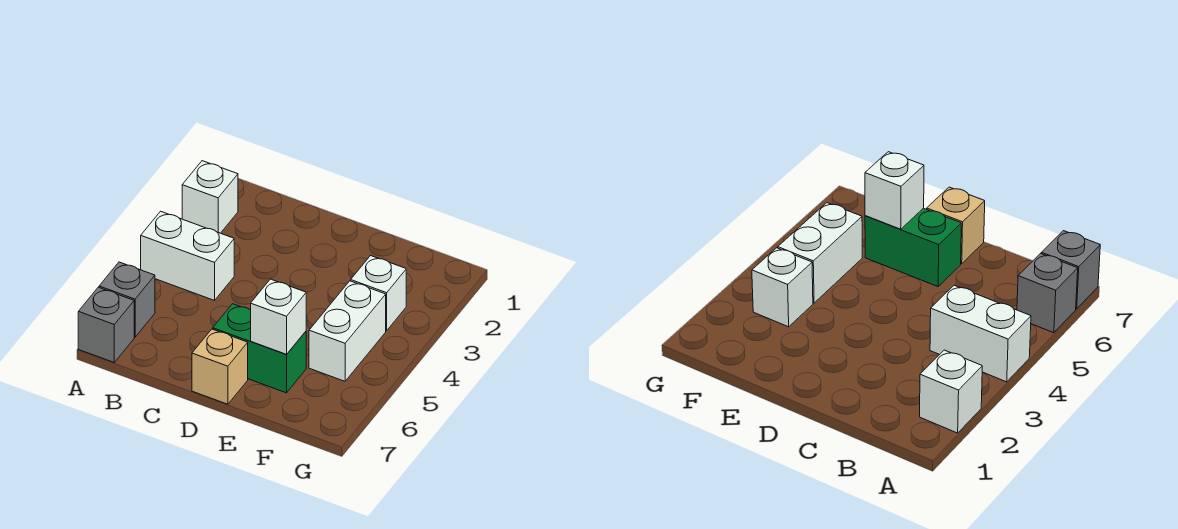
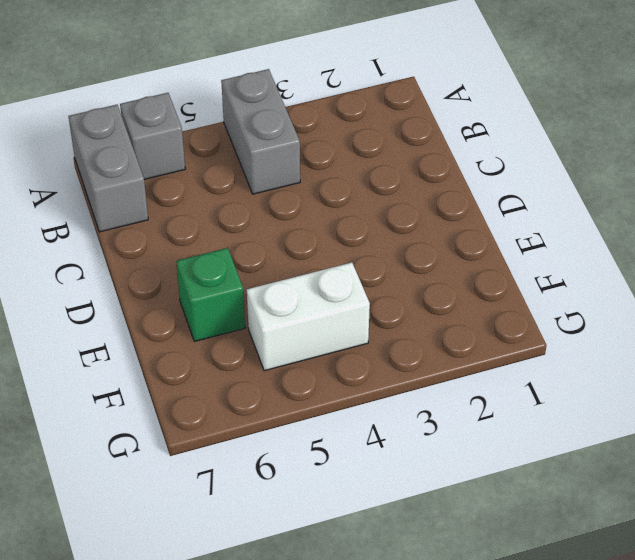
grey brick A4:B4 level 1 -> white brick A4:B4 level 1
grey brick A7:B7 level 1 -> grey brick A7 level 1
green brick E6 level 1 -> green brick D6:E6 level 1
none -> white brick A2 level 1
none -> tan brick D7 level 1

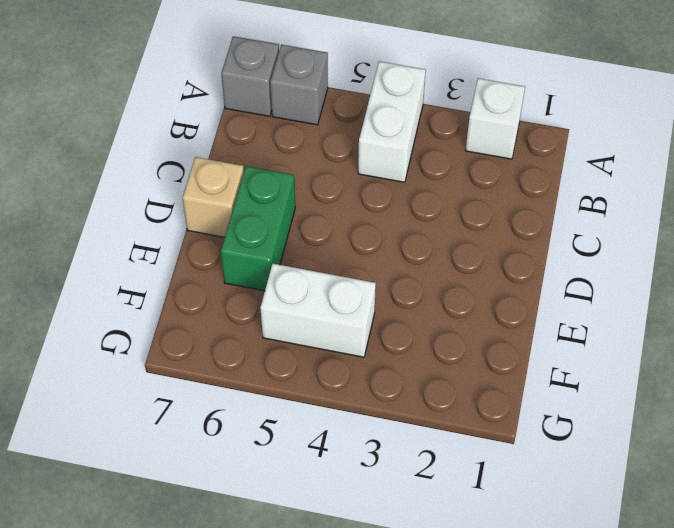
none -> white brick F3 level 1
none -> white brick E6 level 2

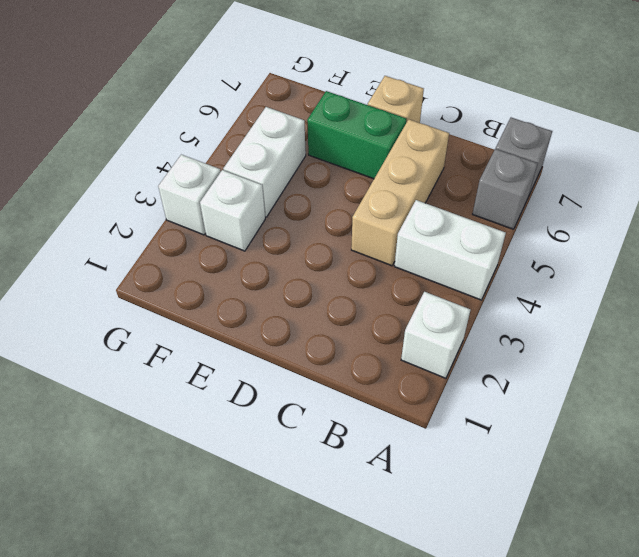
tan brick C4:C6 level 1 -> none
white brick G3 level 1 -> white brick E6 level 2

